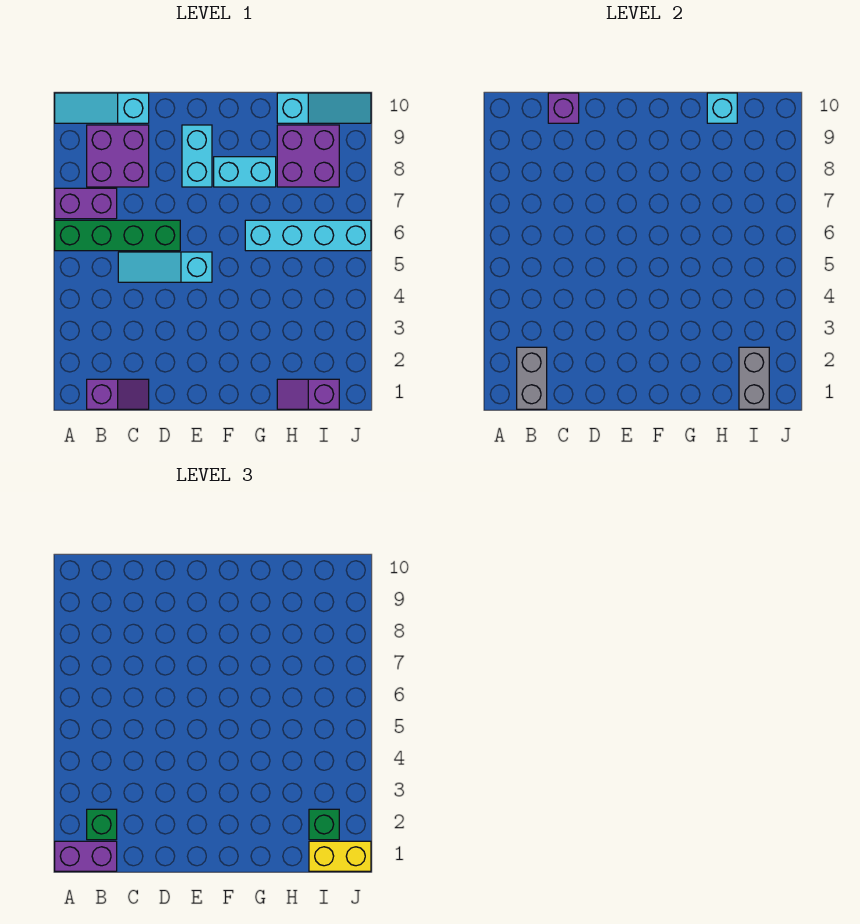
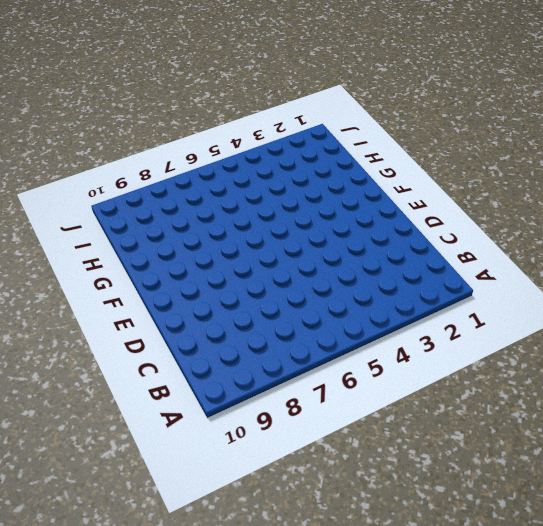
none -> green brick A6:D6 level 1
none -> purple brick A7:B7 level 1
none -> cyan slope A10:C10 level 1 top C

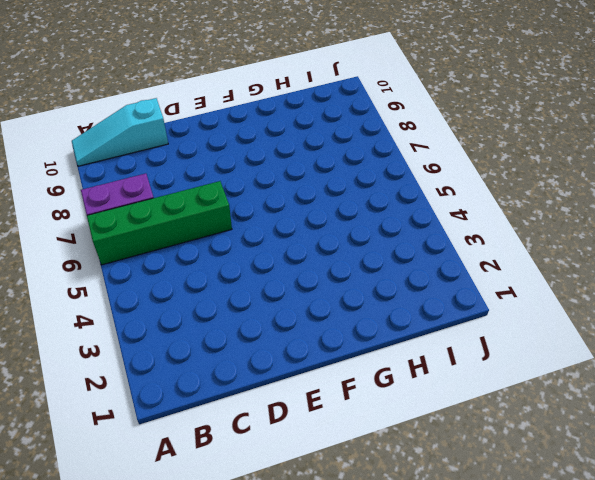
none -> purple slope B1:C1 level 1 top B
none -> purple brick B8:C9 level 1
none -> cyan slope C5:E5 level 1 top E

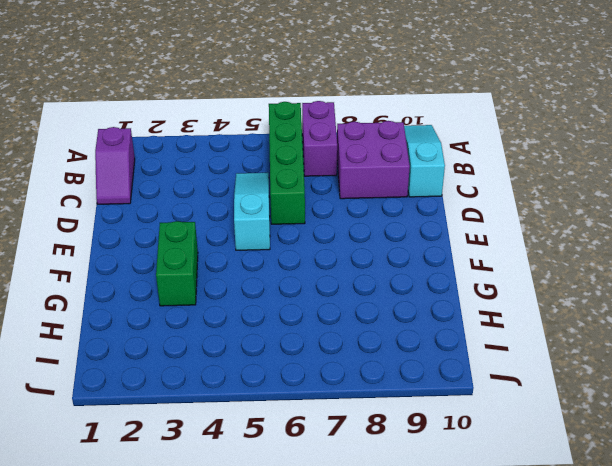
green brick F3:G3 level 1 -> none
none -> cyan brick E8:E9 level 1
none -> cyan brick F8:G8 level 1
none -> cyan brick G6:J6 level 1

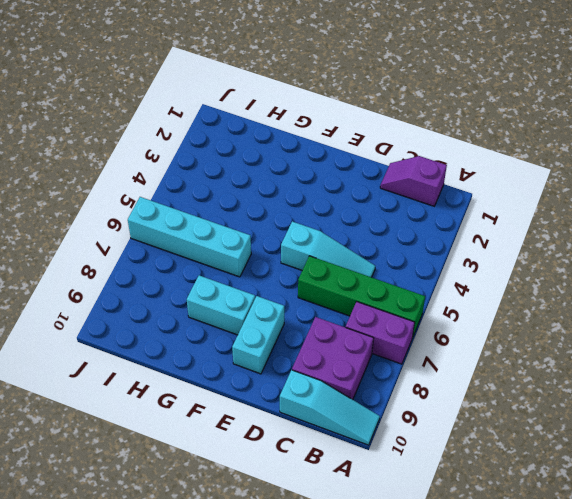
none -> purple slope H1:I1 level 1 top I
none -> purple brick H8:I9 level 1
none -> cyan slope H10:J10 level 1 top H

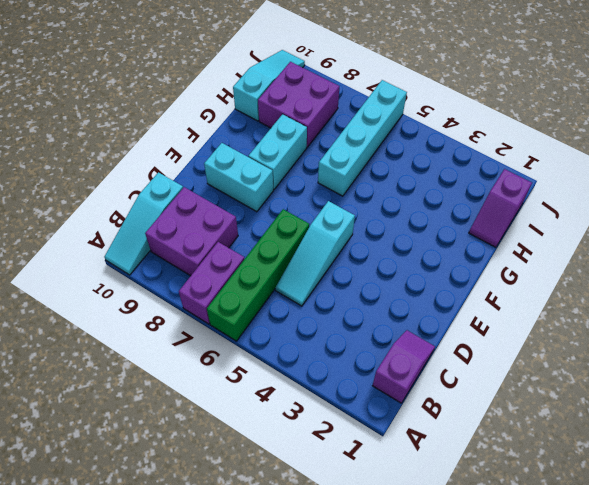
none -> grey brick B1:B2 level 2
none -> purple brick C10 level 2
none -> cyan brick H10 level 2

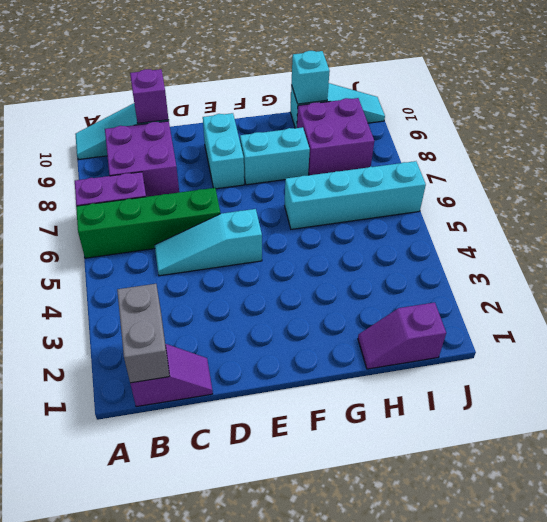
none -> grey brick I1:I2 level 2
none -> purple brick A1:B1 level 3
none -> green brick B2 level 3

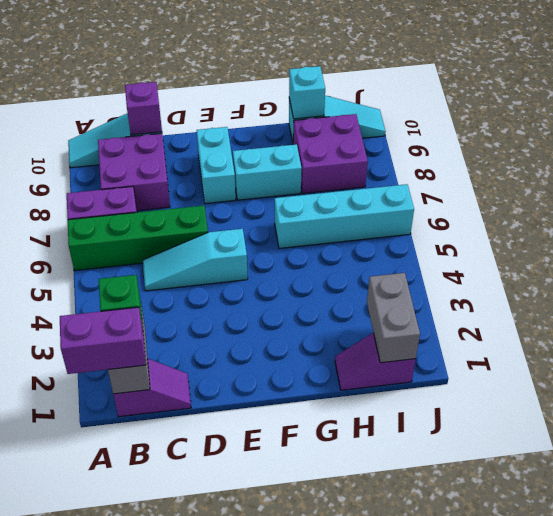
none -> yellow brick I1:J1 level 3
none -> green brick I2 level 3

